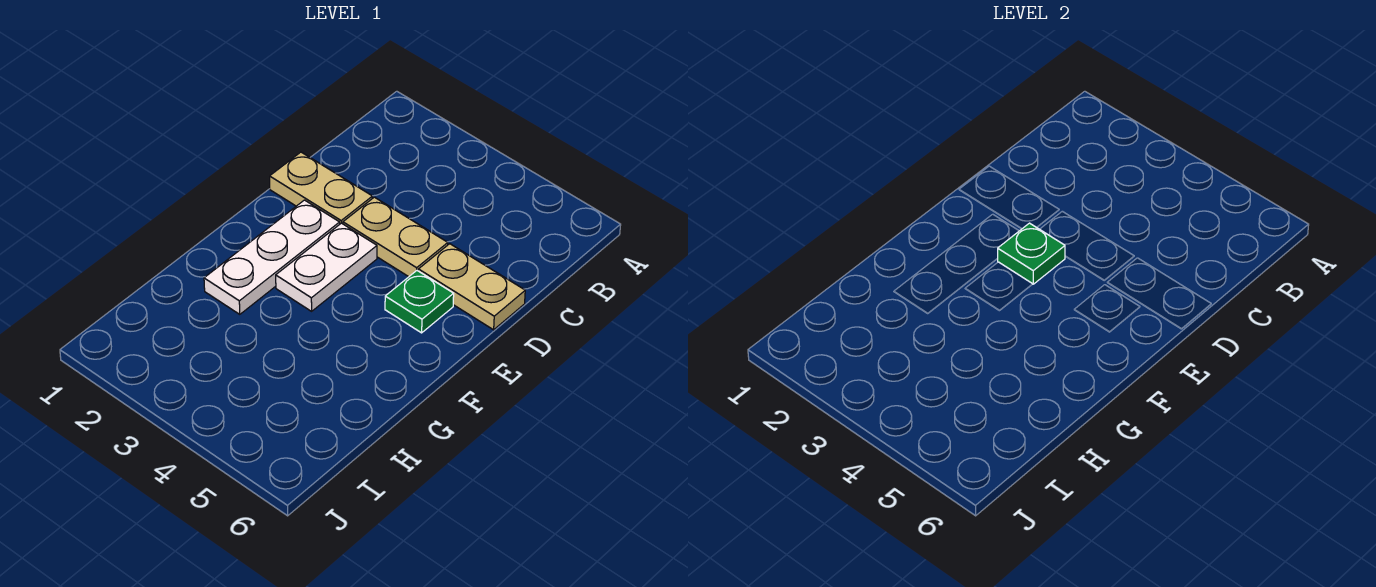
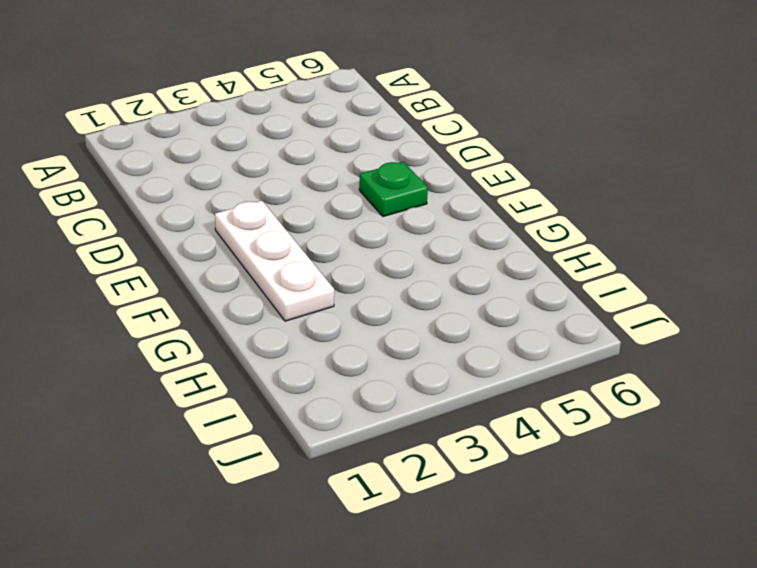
none -> tan plate D1:D2 level 1
none -> tan plate D3:D4 level 1

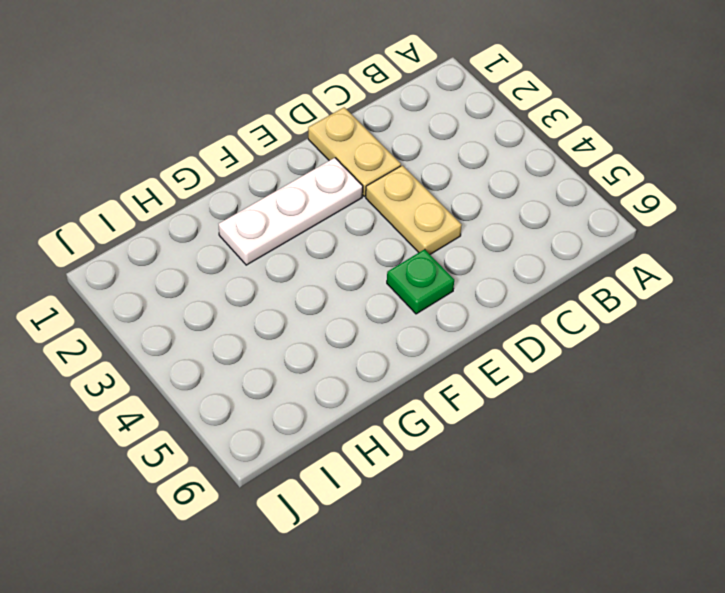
none -> tan plate D5:D6 level 1
none -> white plate E3:F3 level 1

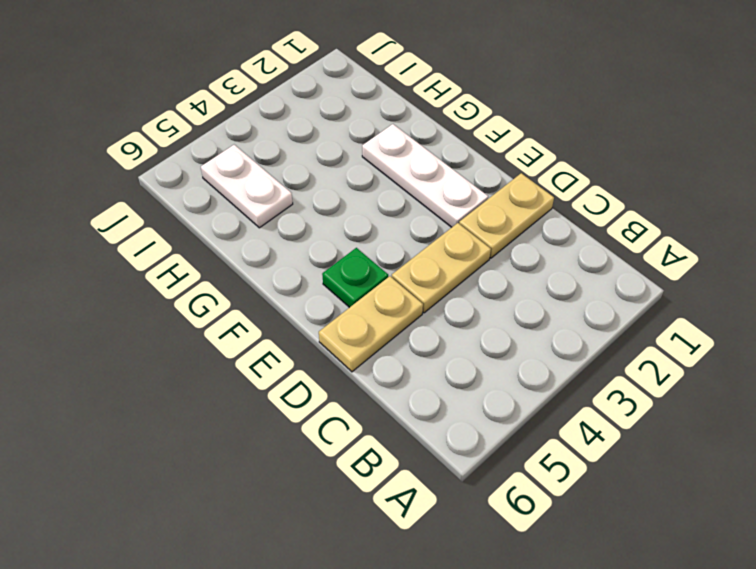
white plate H5:I5 level 1 -> white plate E3:F3 level 1
none -> green plate E3 level 2

